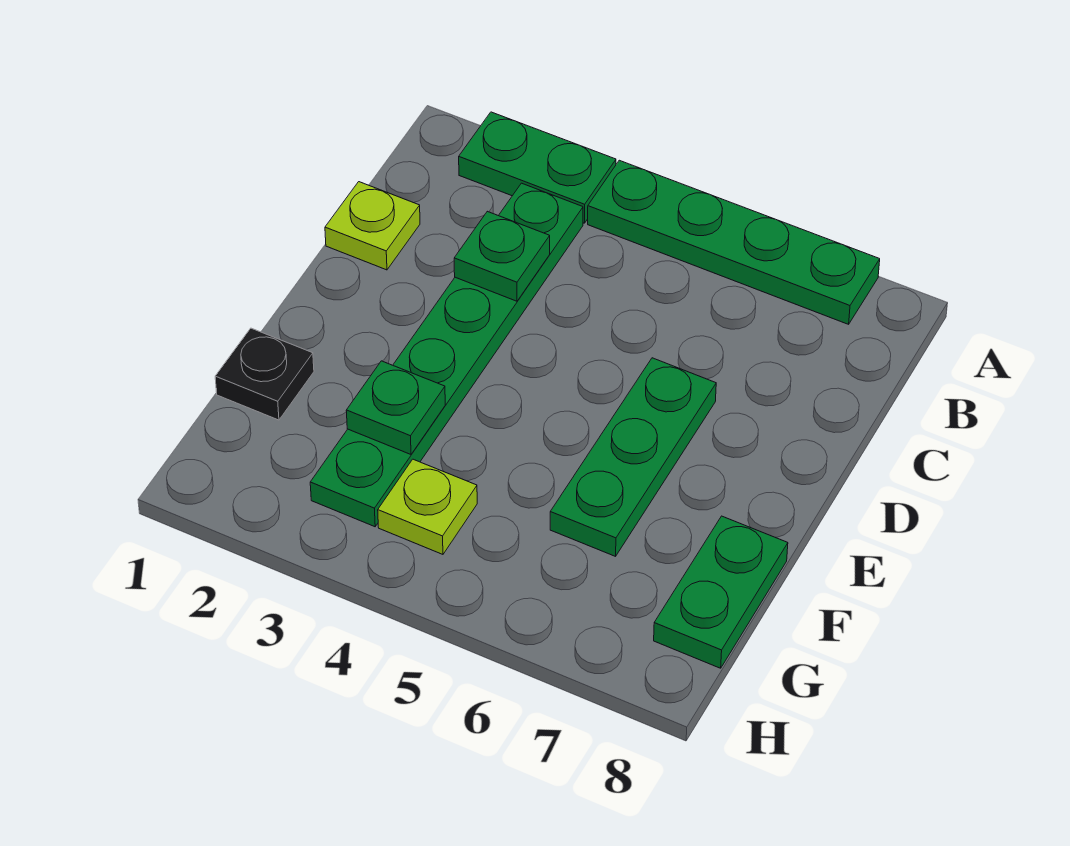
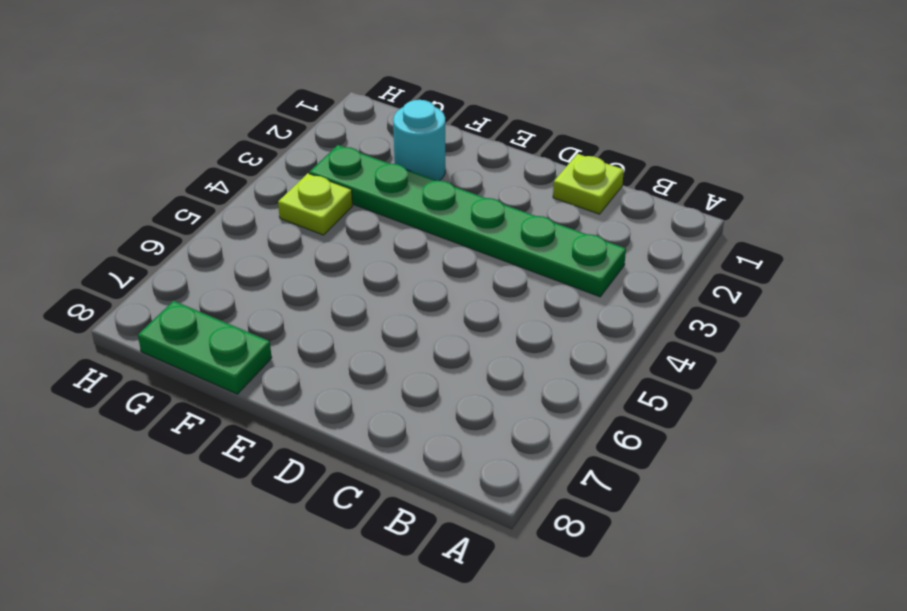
cyan round brick F2 level 1 -> none
none -> green plate A2:A3 level 1
none -> green plate A4:A7 level 1

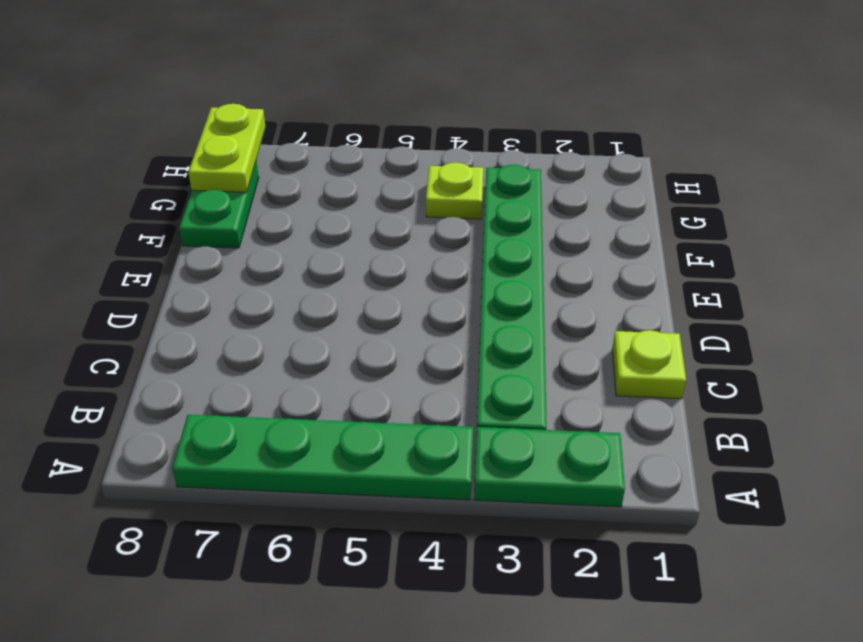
lime plate G8:H8 level 2 -> none
none -> green plate D6:F6 level 1
none -> black plate F1 level 1

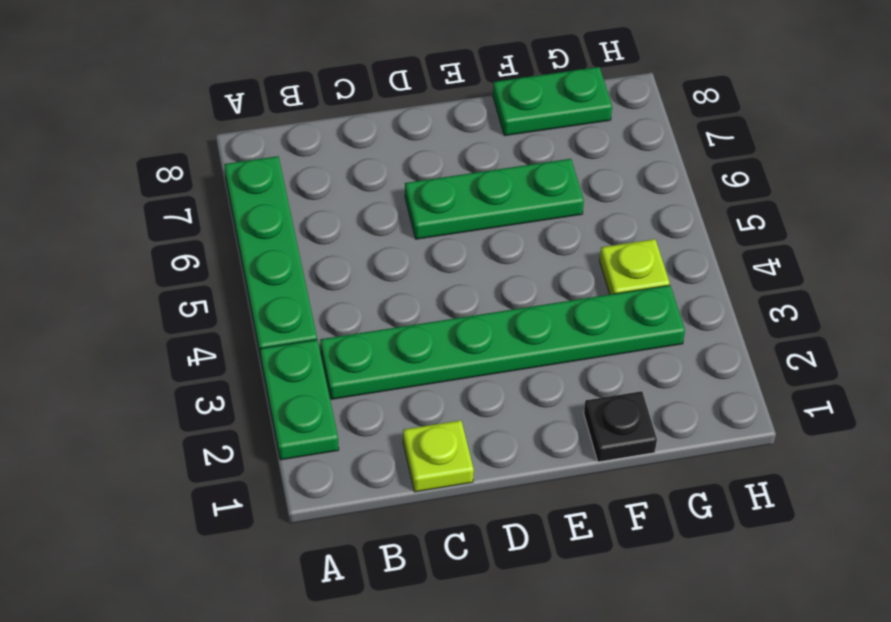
none -> green plate C3 level 2
none -> green plate F3 level 2

